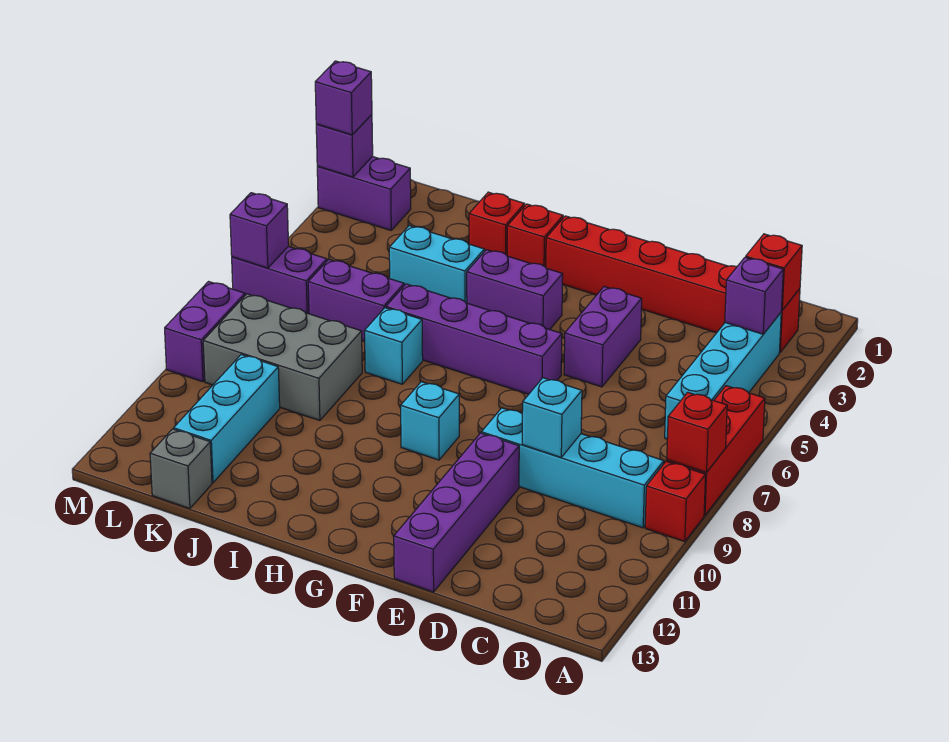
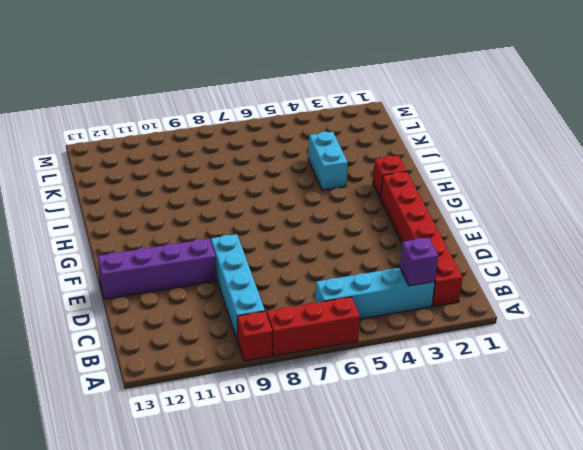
none -> purple brick E4:E5 level 1
none -> purple brick F6:I6 level 1
none -> purple brick G4:H4 level 1

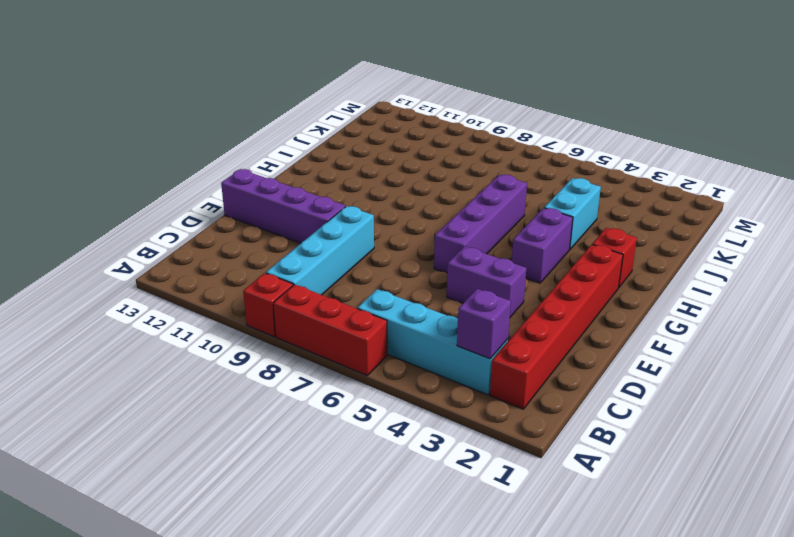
none -> cyan brick G9 level 1
none -> red brick I2 level 1
none -> cyan brick I7 level 1

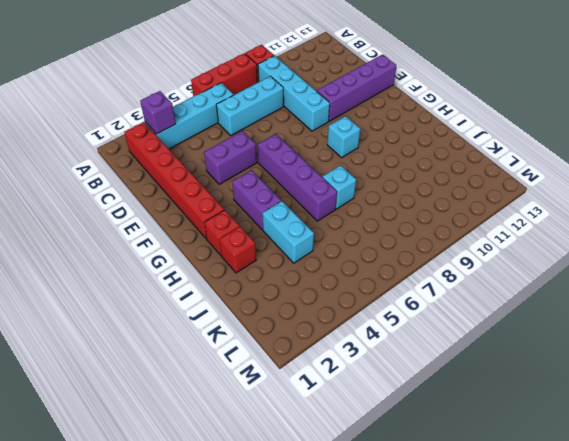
cyan brick C6:C8 level 1 -> cyan brick K10:K12 level 1
none -> purple brick J6:K6 level 1
none -> grey brick J8:L9 level 1
none -> grey brick K13 level 1

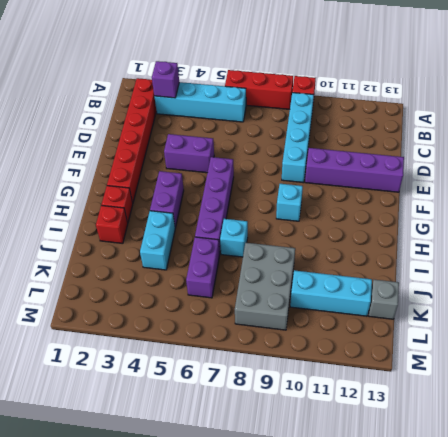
none -> purple brick L2:M2 level 1
none -> purple brick L6:M6 level 1
none -> purple brick M8:M9 level 1

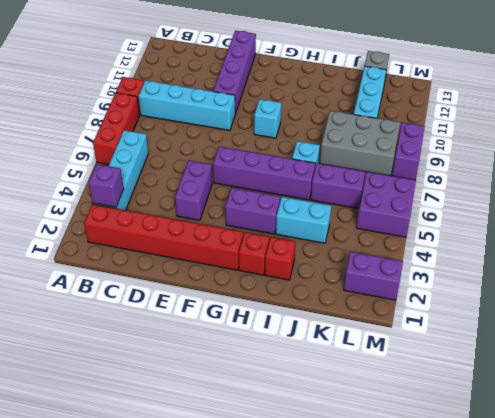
purple brick L5:M6 level 1 -> purple brick L6:M6 level 1
none -> red brick A8 level 2
none -> red brick B2 level 2
none -> cyan brick D9 level 2

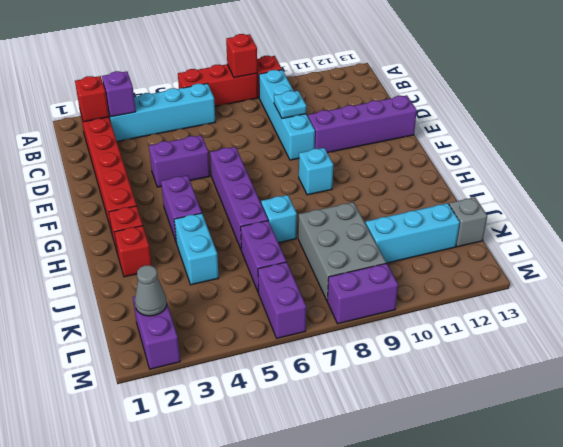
cyan plate D9 level 2 -> cyan brick D9 level 2
grey cone L2 level 2 -> none
none -> purple brick M2 level 2
none -> purple brick M6 level 2
none -> purple brick M2 level 3

